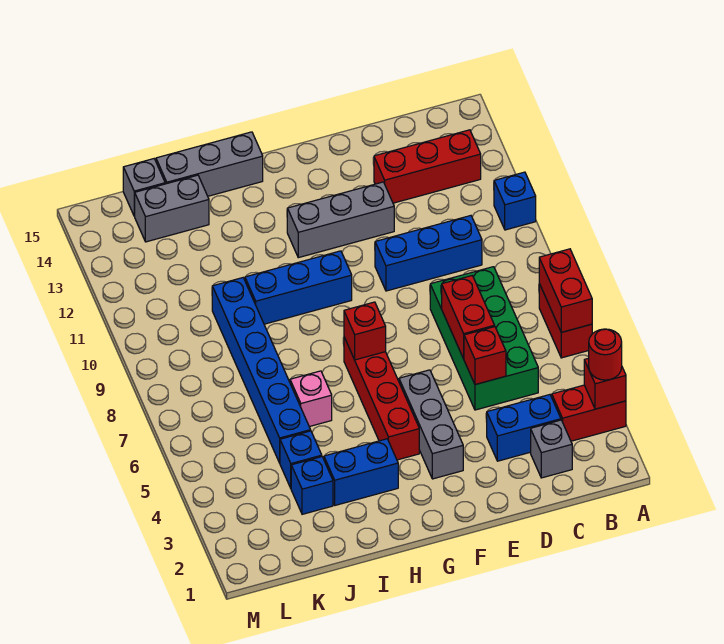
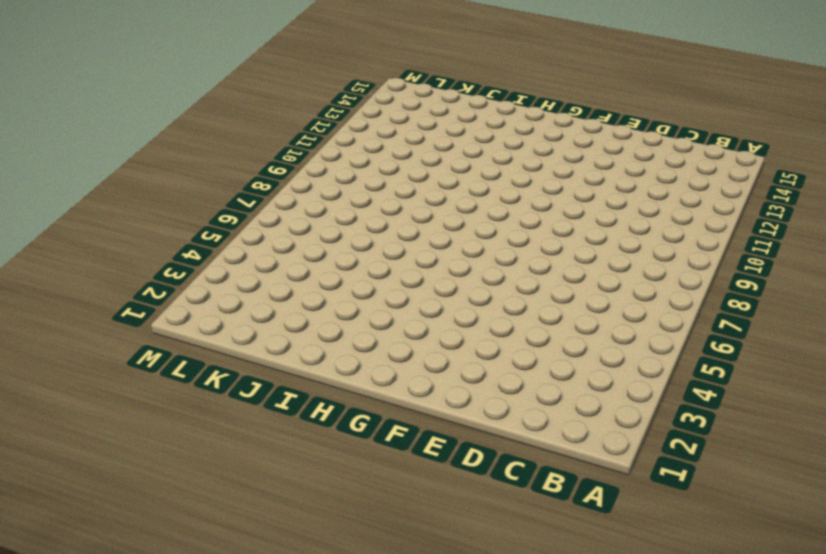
none -> red brick A3:B3 level 1
none -> red brick A6:A7 level 1
none -> blue brick A11 level 1

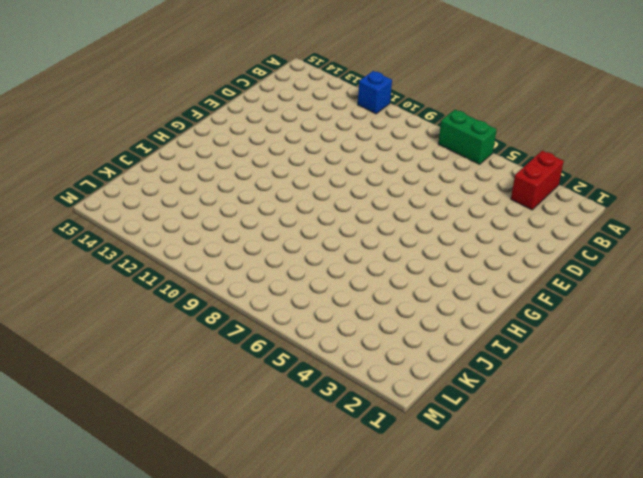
green brick A6:A7 level 1 -> red brick A6:A7 level 1
none -> red brick B13:D13 level 1
none -> grey brick C2 level 1
none -> blue brick C3:D3 level 1

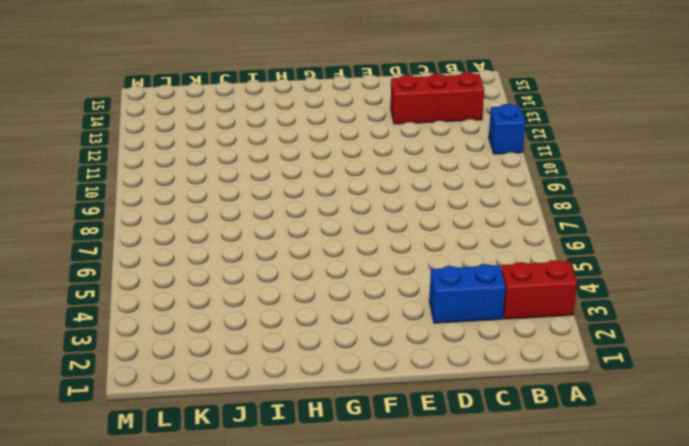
none -> red brick A6:A7 level 1
none -> grey brick C2 level 1
none -> green brick C5:D8 level 1

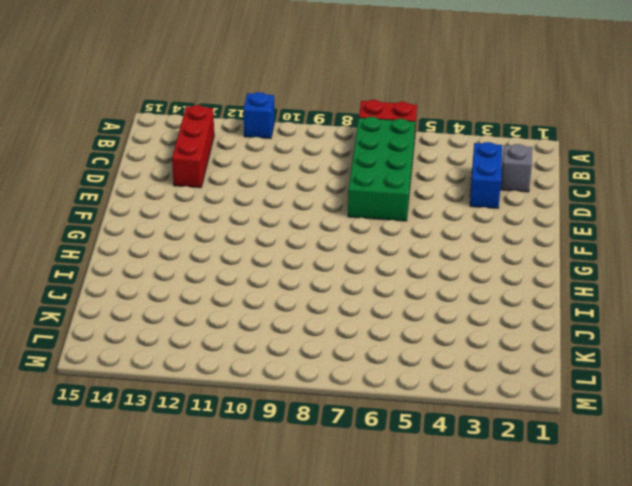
green brick B6:E7 level 1 -> green brick C5:D8 level 1
none -> red brick A3:B3 level 1
none -> blue brick C10:E10 level 1
none -> grey brick E12:G12 level 1

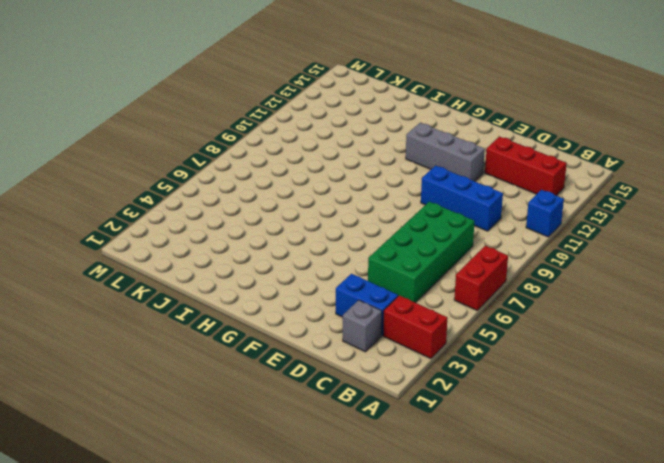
none -> grey brick F3:F5 level 1
none -> red brick G4:G7 level 1
none -> blue brick G10:I10 level 1

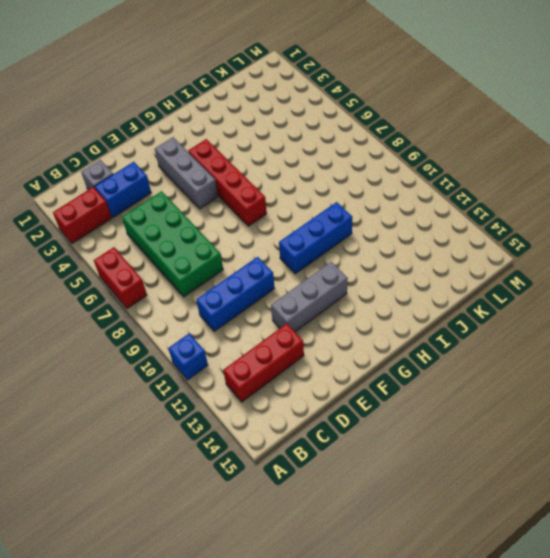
none -> blue brick H3:I3 level 1
none -> grey brick H15:J15 level 1
none -> pink brick I6 level 1

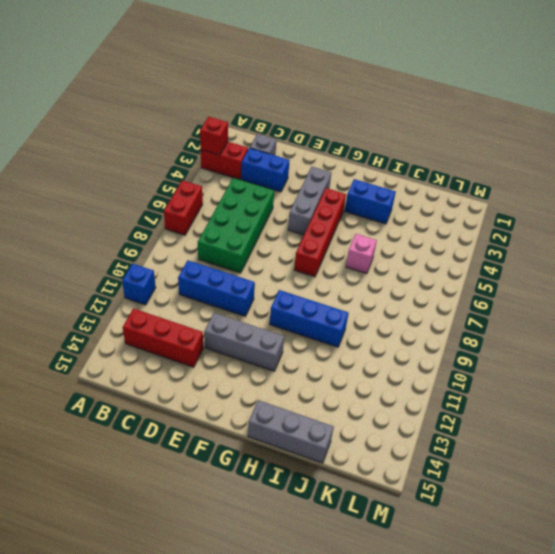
none -> blue brick J3 level 1
none -> blue brick J4 level 1
none -> blue brick J5:J10 level 1

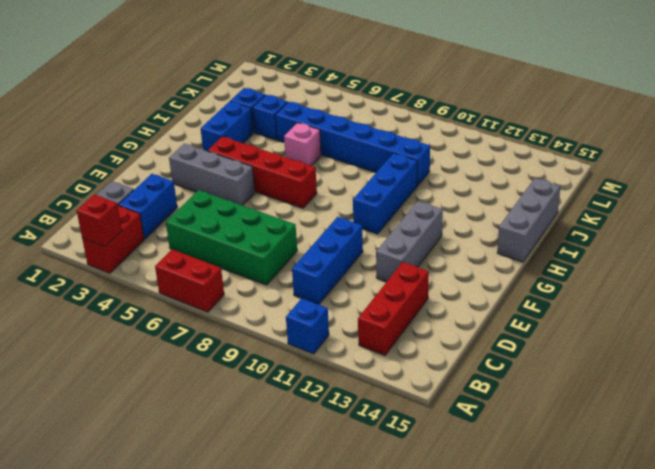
none -> grey brick J14:K14 level 1
none -> grey brick K15 level 1
none -> red brick A6:A7 level 2

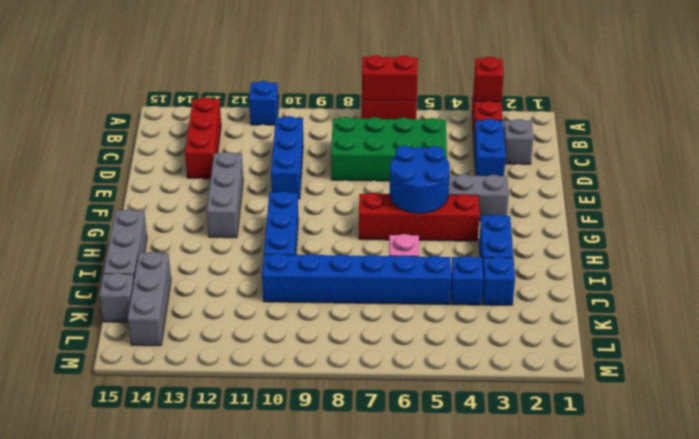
blue round brick F5:G6 level 2 -> none
grey brick J14:L14 level 1 -> grey brick J14:K14 level 1
none -> red brick D5 level 2
none -> red brick D6:D7 level 2
none -> red brick G7 level 2

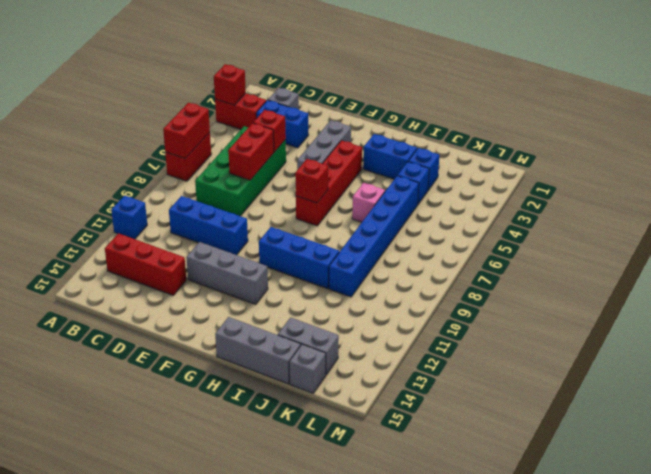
none -> red round brick A3 level 3

